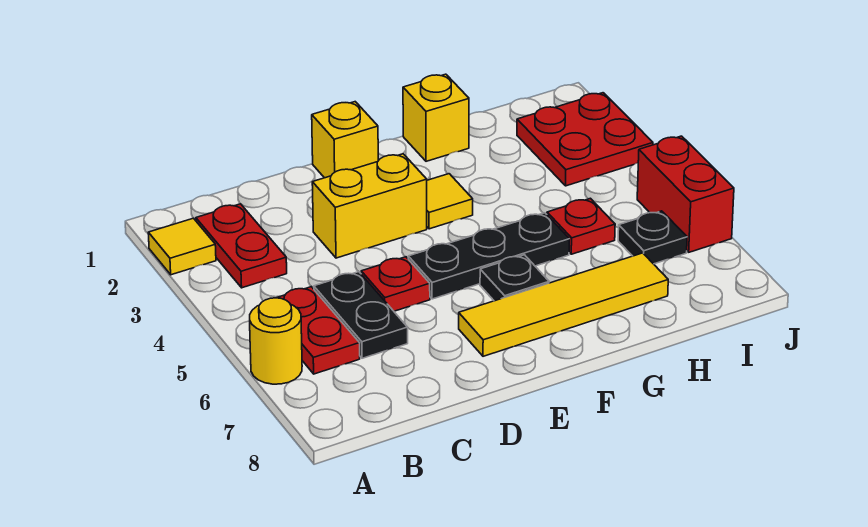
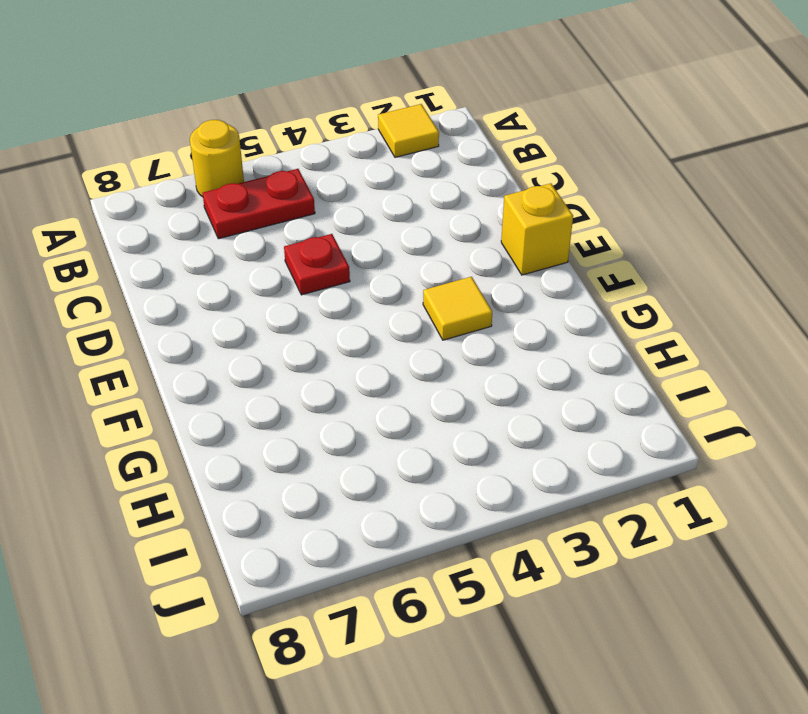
none -> red plate B2:B3 level 1
none -> black plate C5:C6 level 1
none -> yellow brick D3:E3 level 1

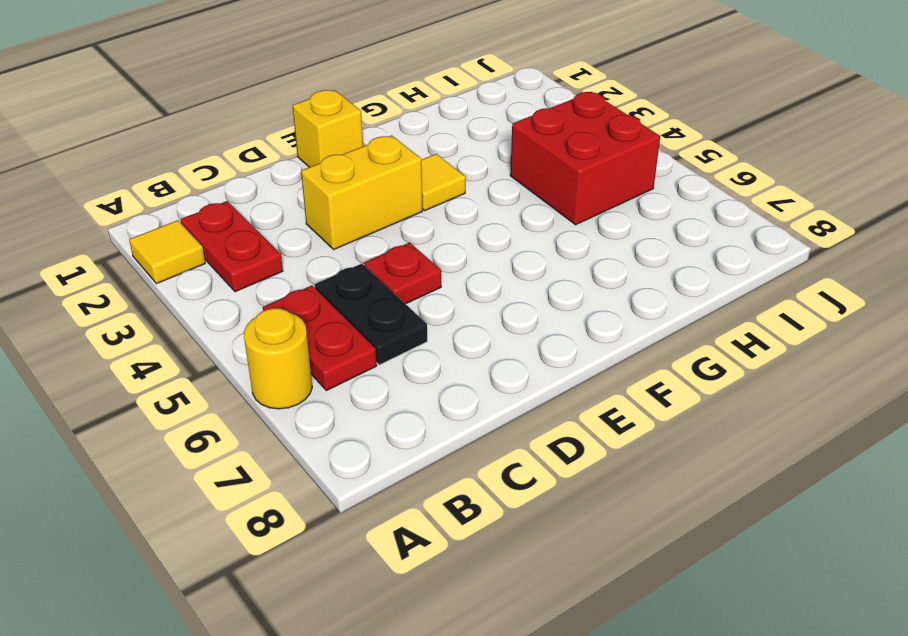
red brick H4:I5 level 1 -> red plate H5 level 1
none -> black plate E5:G5 level 1
none -> yellow tile E7:H7 level 1
none -> black plate F6 level 1

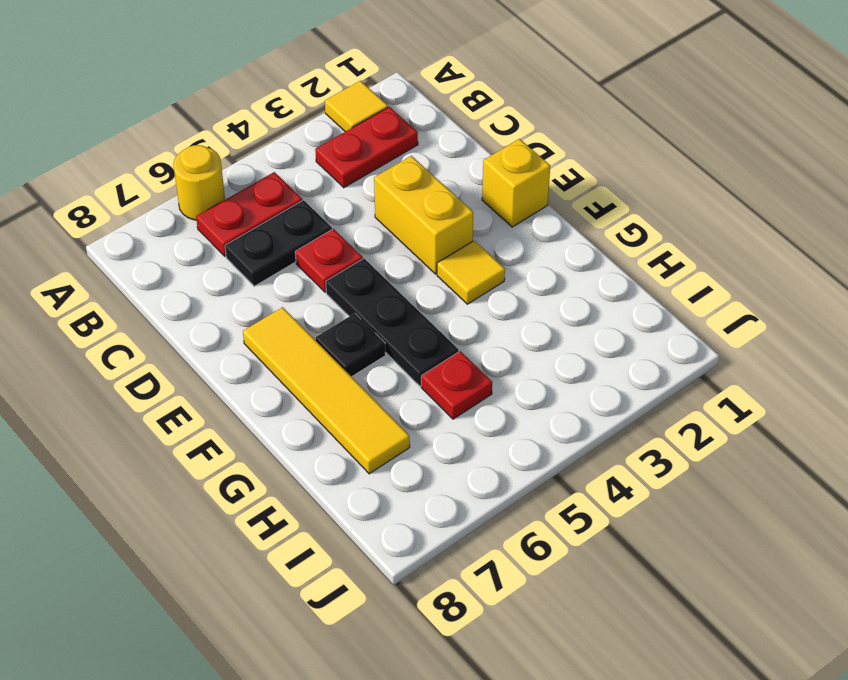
none -> yellow brick G1 level 1
none -> red plate I2:J3 level 1
none -> black plate I6 level 1

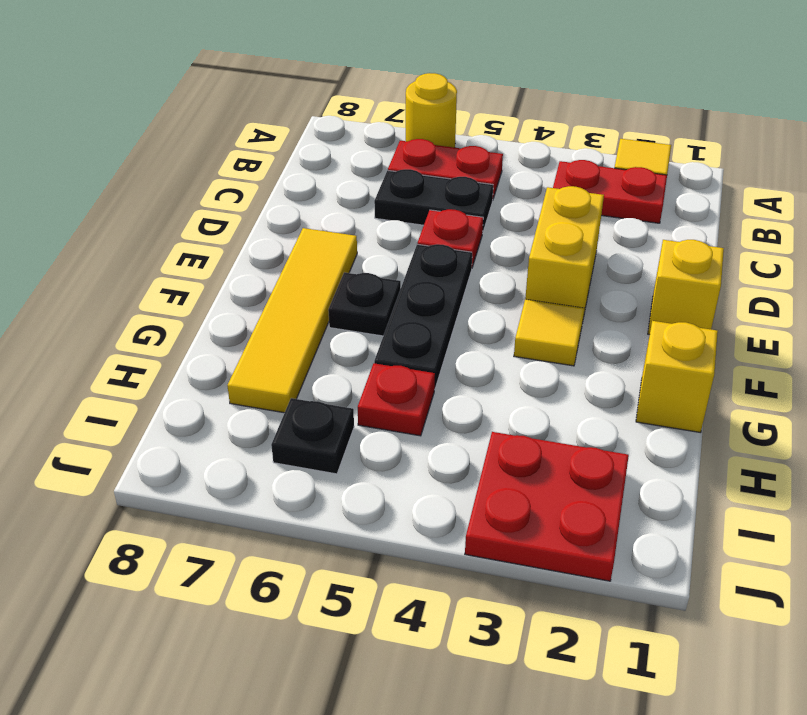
none -> red brick J5:J6 level 1

